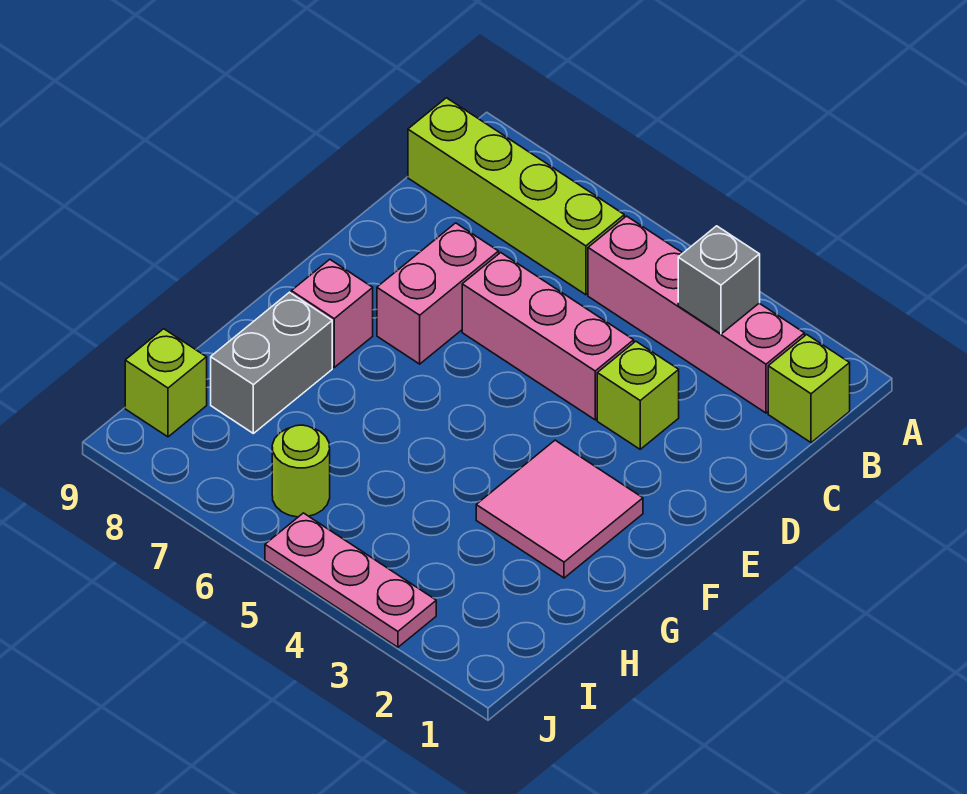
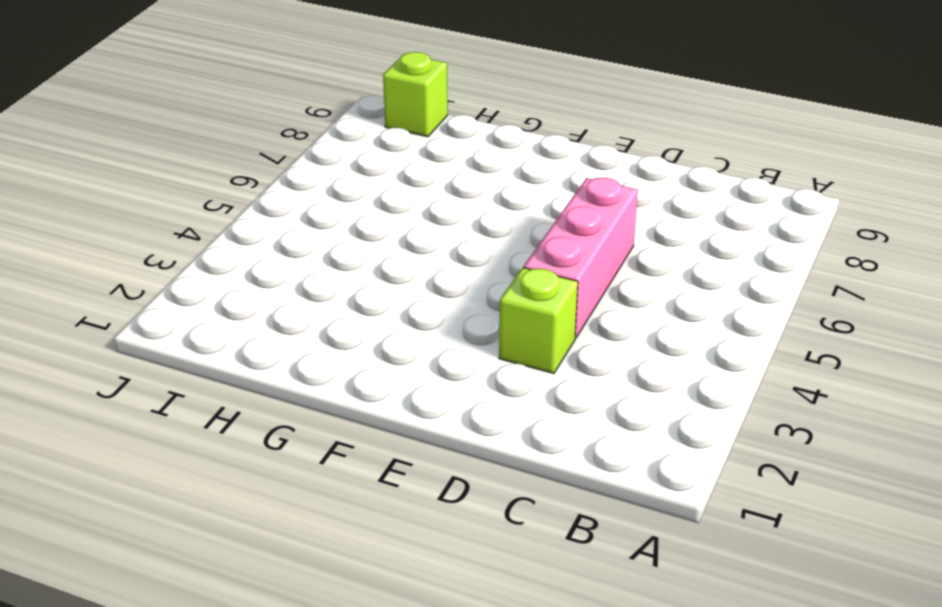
none -> lime brick B1 level 1
none -> pink brick B2:B5 level 1
none -> lime brick B6:B9 level 1

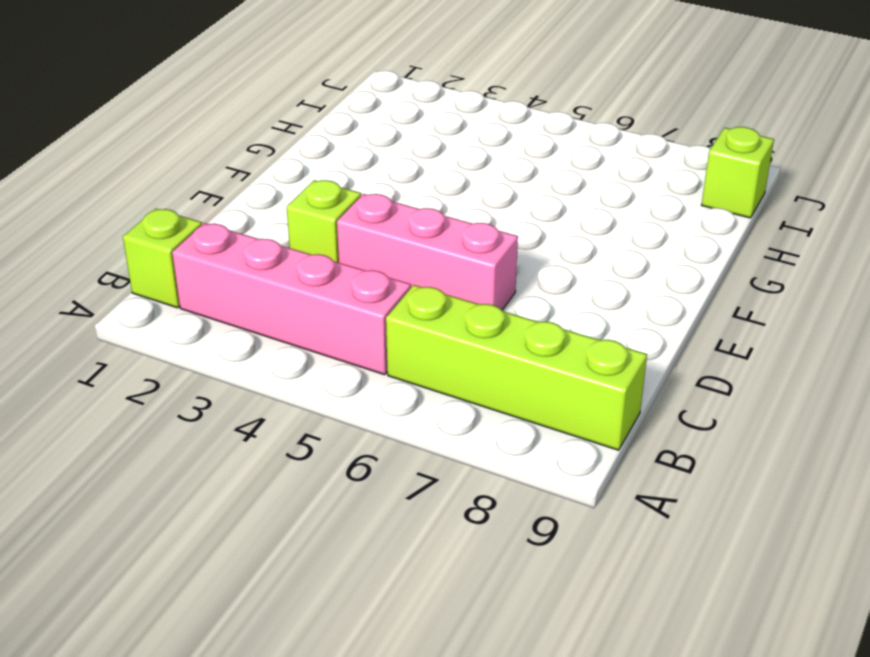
none -> pink brick D7:E7 level 1
none -> pink tile F2:G3 level 1
none -> pink brick F8 level 1

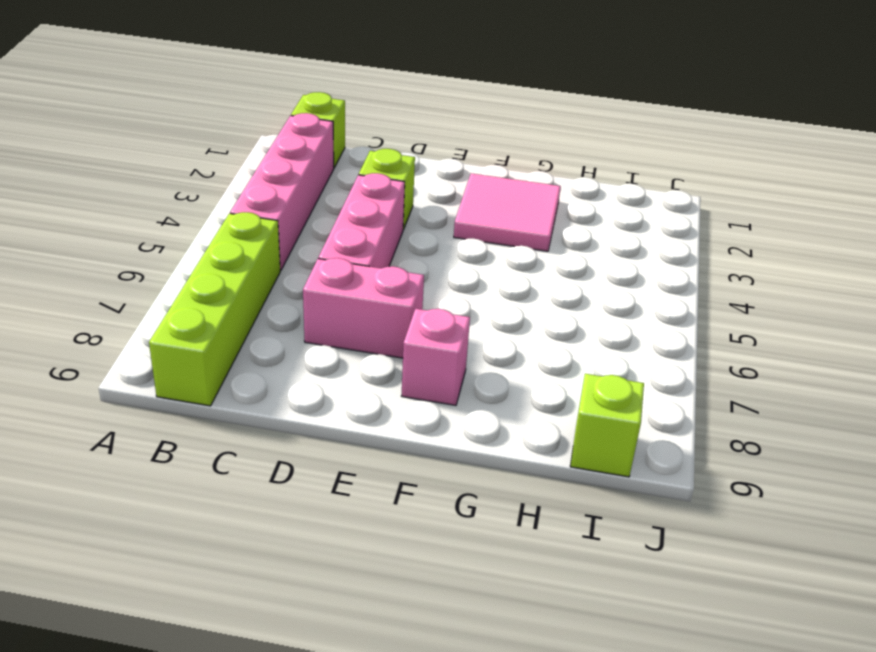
none -> grey brick G8:H8 level 1
none -> lime round brick I6 level 1
none -> pink plate J3:J5 level 1

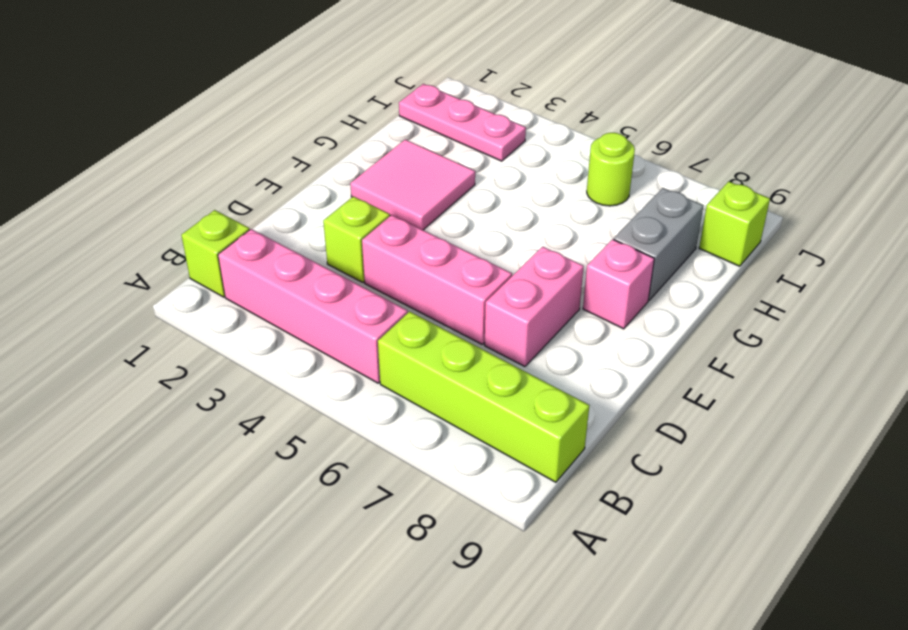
pink plate I1:I3 level 1 -> pink plate J3:J5 level 1
none -> grey brick B3 level 2

